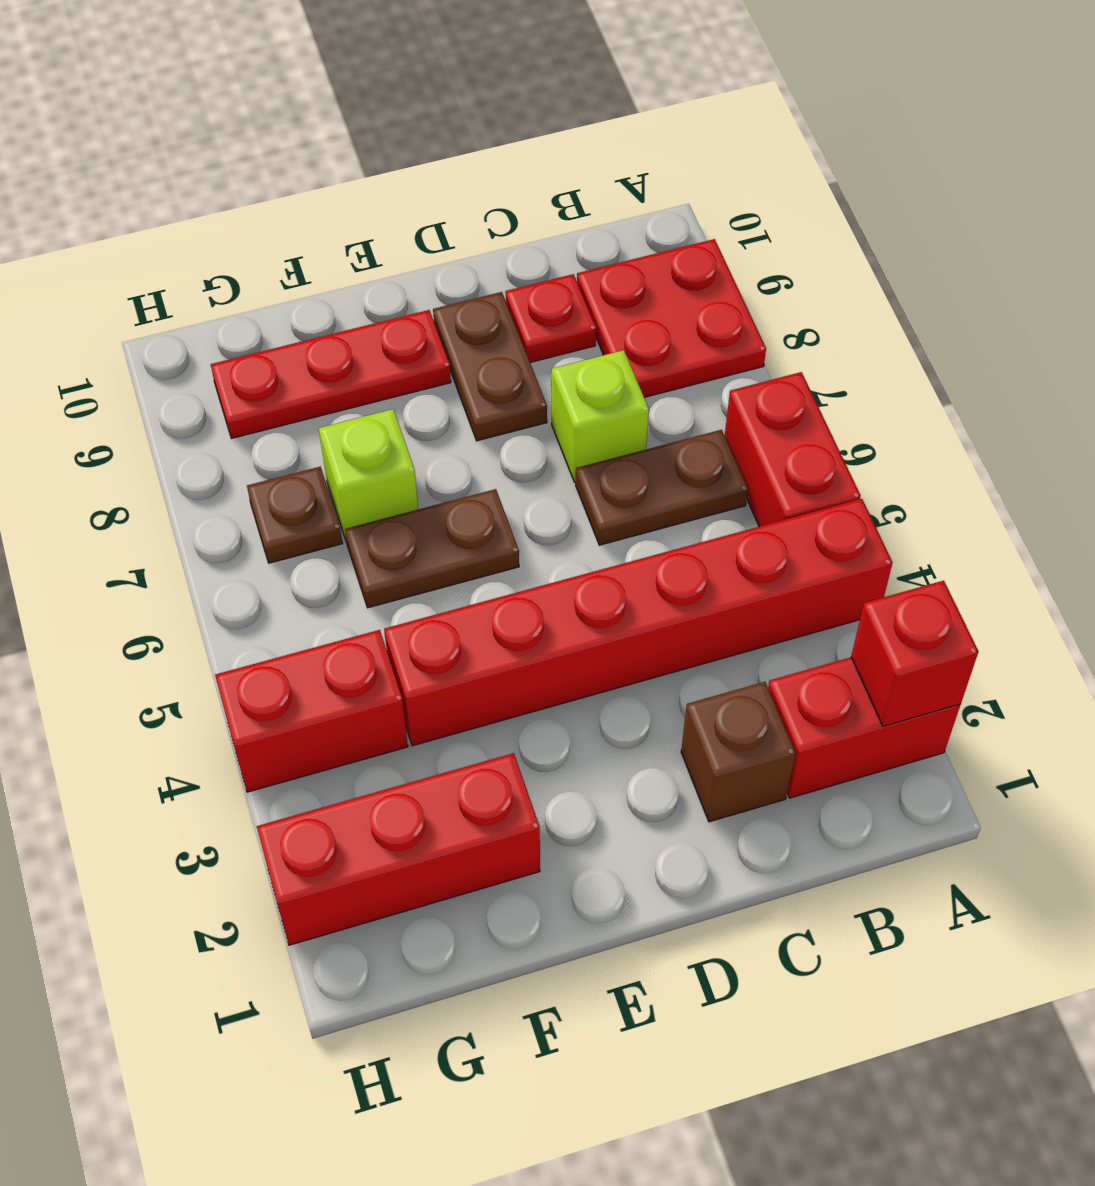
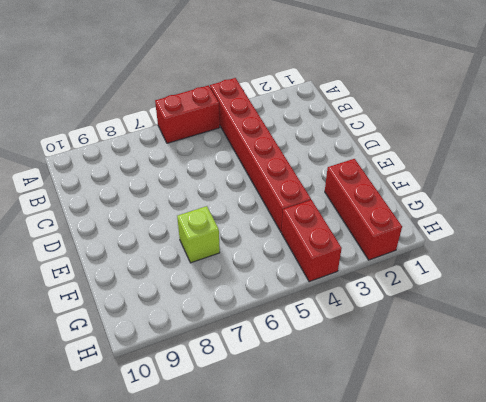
none -> red brick A2:B2 level 1
none -> red plate A8:B9 level 1
none -> brown plate B6:C6 level 1

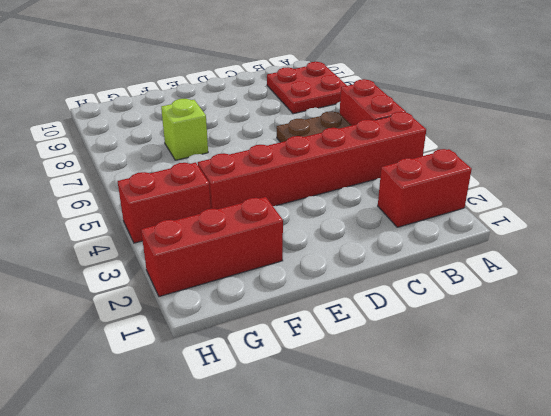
none -> brown brick C2 level 1
none -> lime brick C7 level 1
none -> red plate C9 level 1

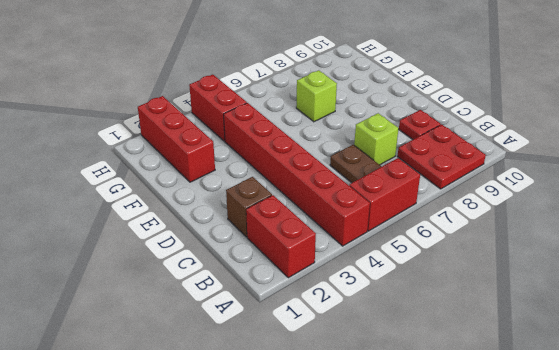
none -> brown plate D8:D9 level 1
none -> brown plate E6:F6 level 1
none -> red plate E9:G9 level 1

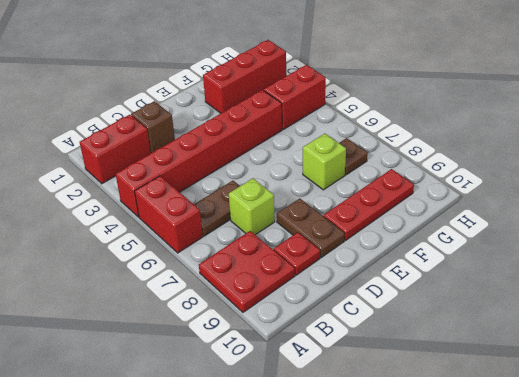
none -> brown plate E6:F6 level 1
none -> red brick A2 level 2

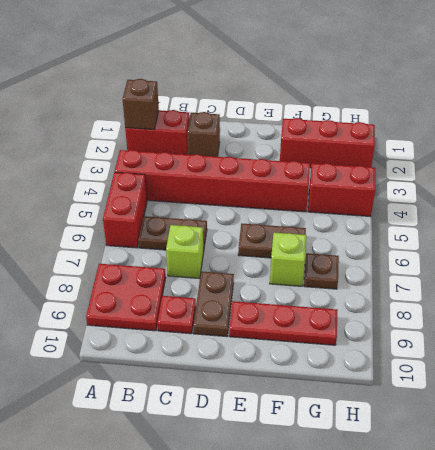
brown brick A2 level 2 -> red brick A2 level 2

